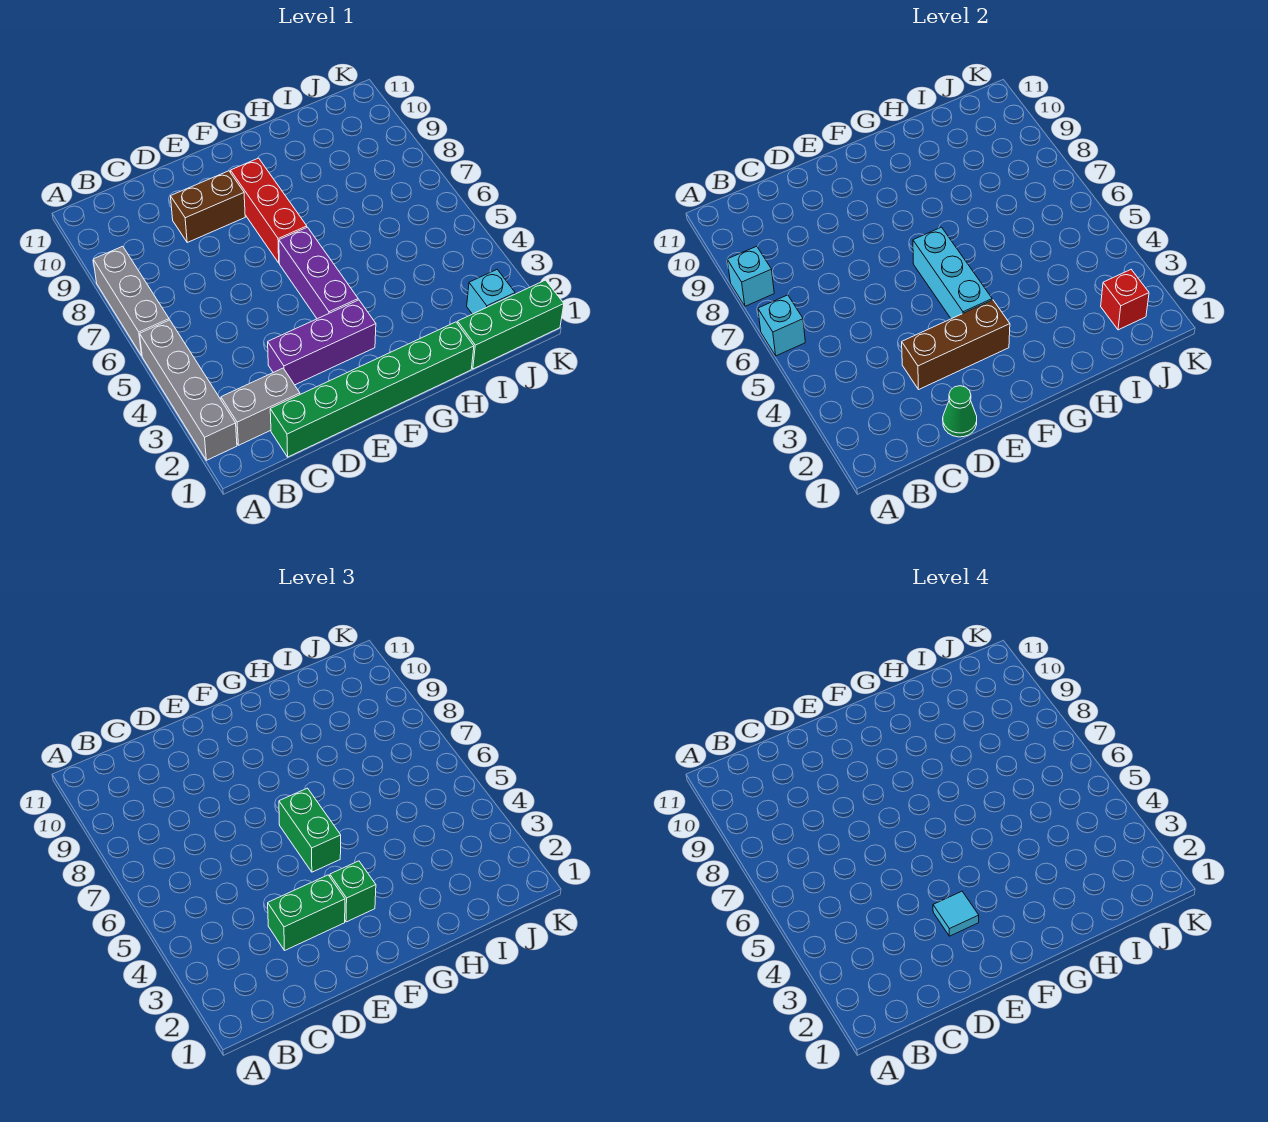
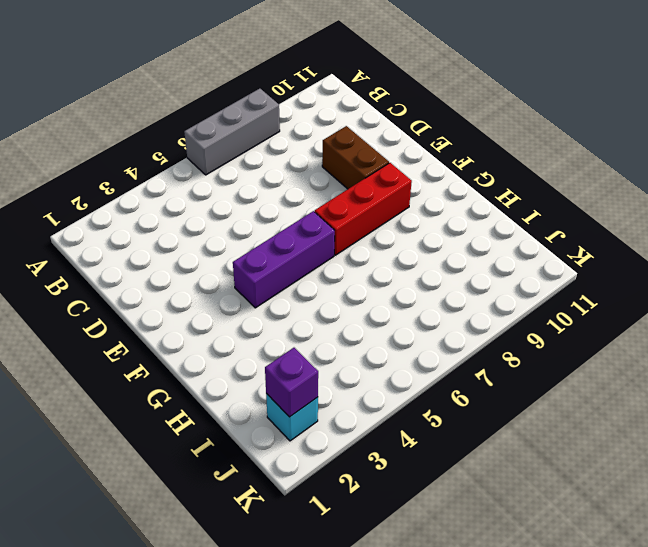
purple brick J2 level 2 -> red brick J2 level 2
none -> grey brick A2:A5 level 1
none -> grey brick B2:C2 level 1
none -> green brick C1:H1 level 1

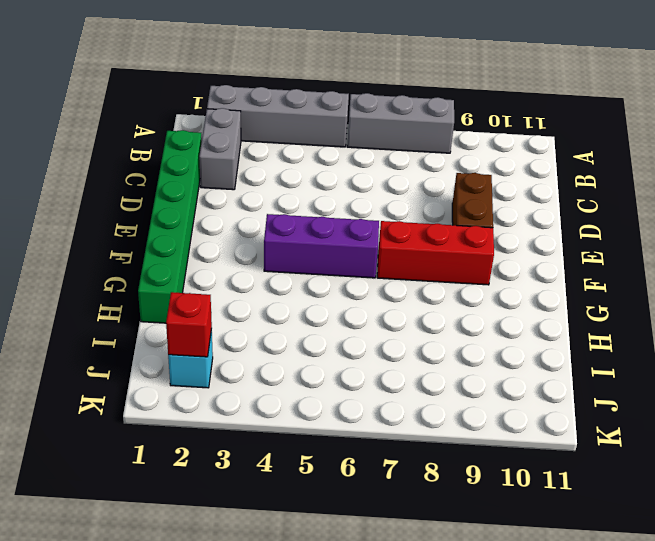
none -> purple brick D3:F3 level 1
none -> green brick I1:K1 level 1
none -> cyan brick A6 level 2

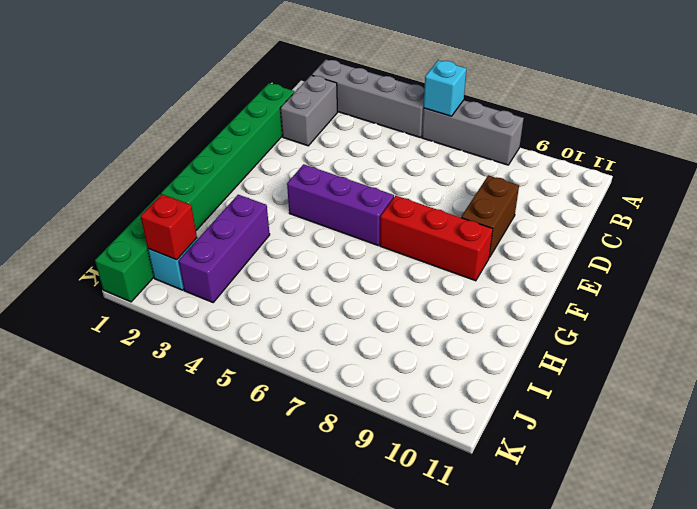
purple brick H3:J3 level 1 -> purple brick D3:F3 level 1
none -> cyan brick A8 level 2
none -> green cone D1 level 2
none -> brown brick D3:F3 level 2

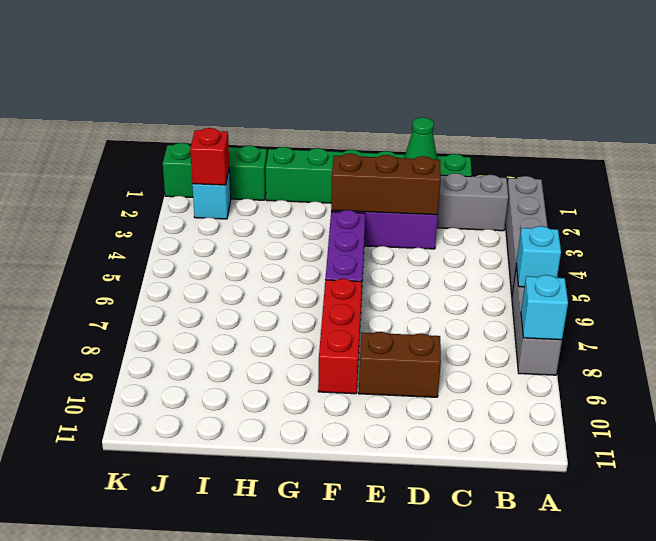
none -> cyan brick F4:F6 level 2
none -> green brick D3:E3 level 3
none -> green brick F3 level 3

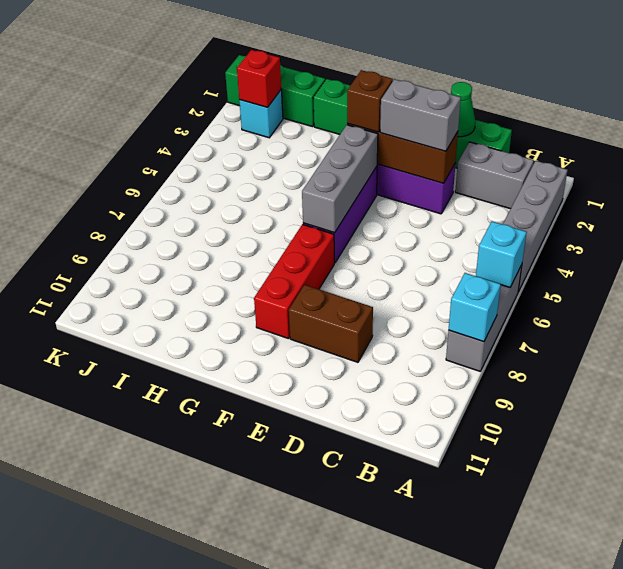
grey brick D3:E3 level 3 -> green brick D3:E3 level 3
brown brick F3 level 3 -> green brick F3 level 3
grey brick F4:F6 level 2 -> cyan brick F4:F6 level 2
none -> green brick F5:F6 level 3
none -> cyan tile E3 level 4

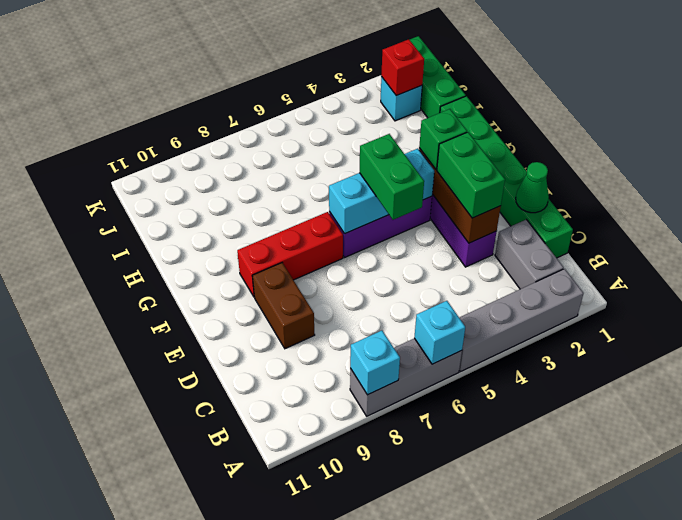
green brick E5:F5 level 3 -> green brick F5:F6 level 3
none -> cyan tile E3 level 4

